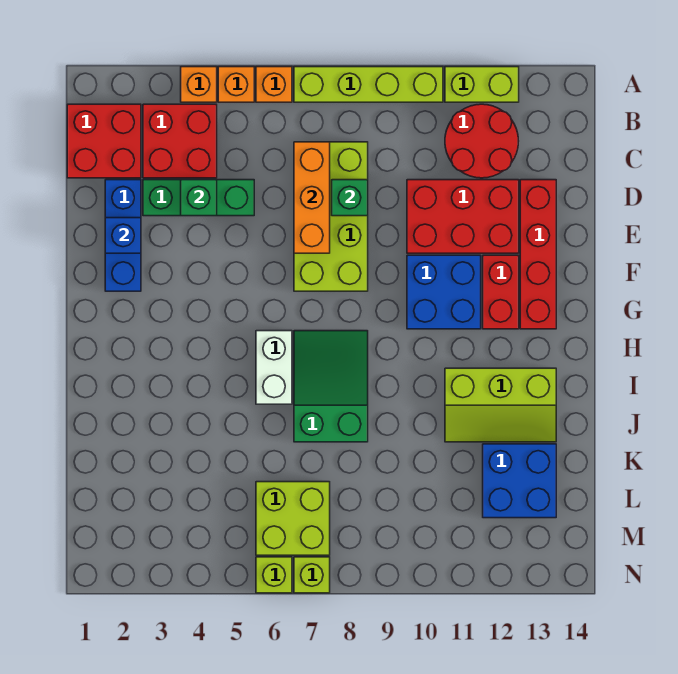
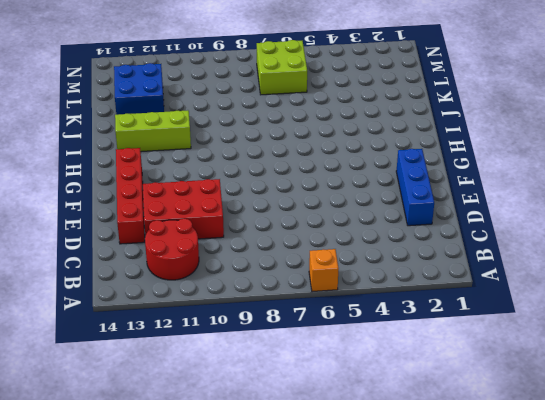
none -> orange brick A4 level 1
none -> orange brick A5 level 1
none -> lime brick A7:A10 level 1

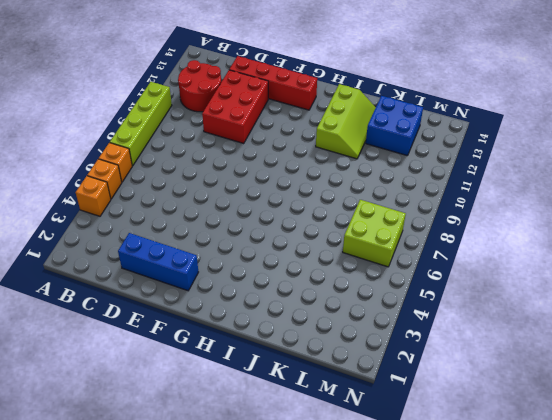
none -> lime brick A11:A12 level 1
none -> red brick B1:C2 level 1
none -> red brick B3:C4 level 1

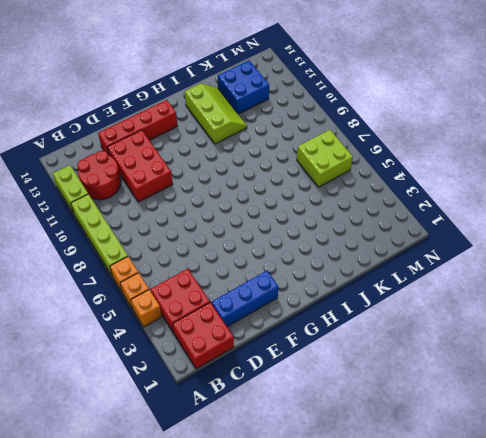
none -> lime brick C7:F8 level 1
none -> green brick D3:D5 level 1
none -> blue brick F10:G11 level 1

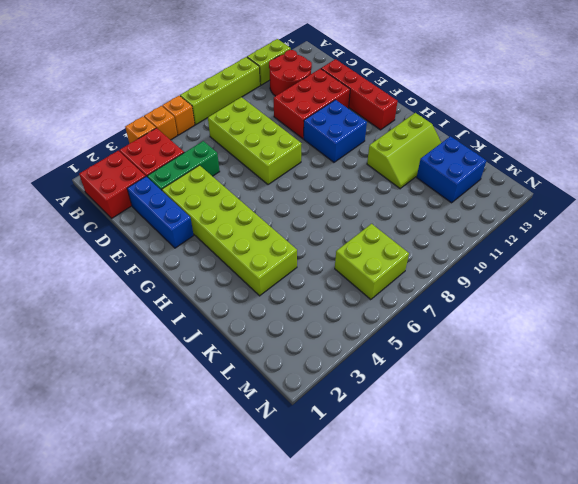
lime brick E3:J4 level 1 -> none
none -> red brick F12:G12 level 1
none -> white brick H6:I6 level 1
none -> green slope H7:J8 level 1 top J

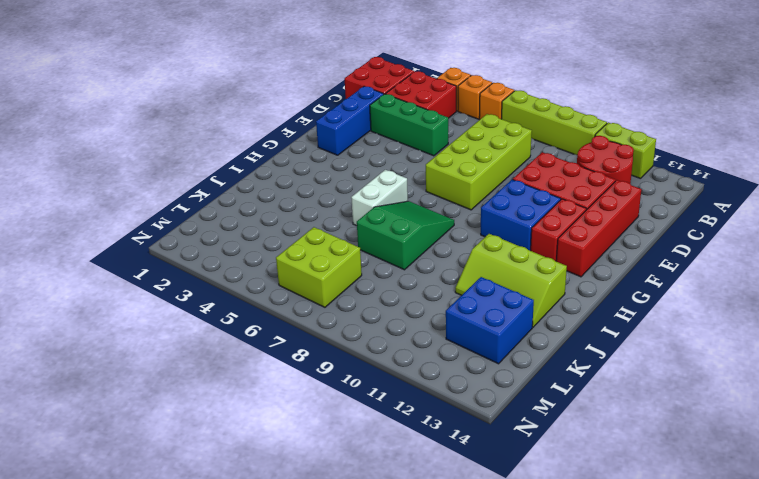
none -> lime brick N6 level 1
none -> lime brick N7 level 1
none -> orange brick C7:E7 level 2

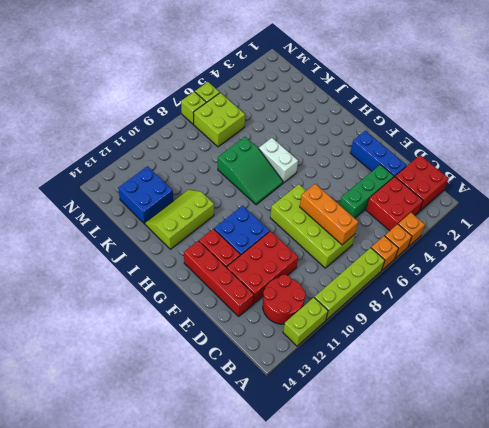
none -> green brick D4 level 2
none -> green brick D8 level 2
none -> blue brick E2 level 2

